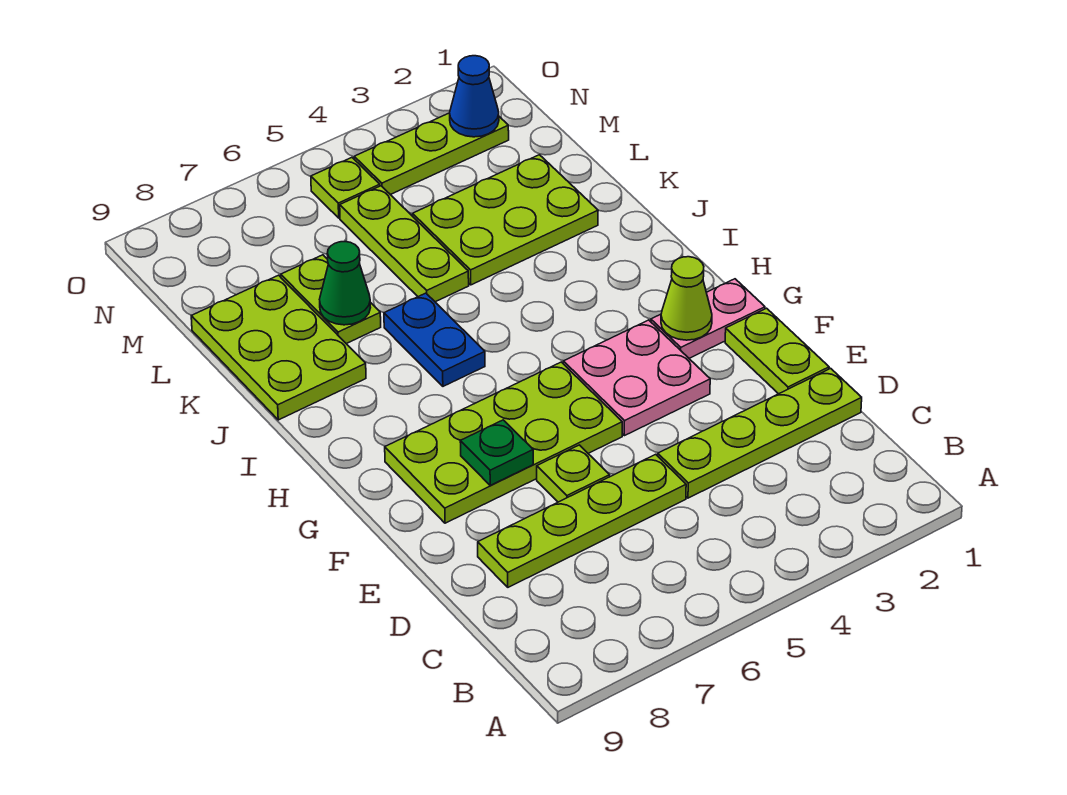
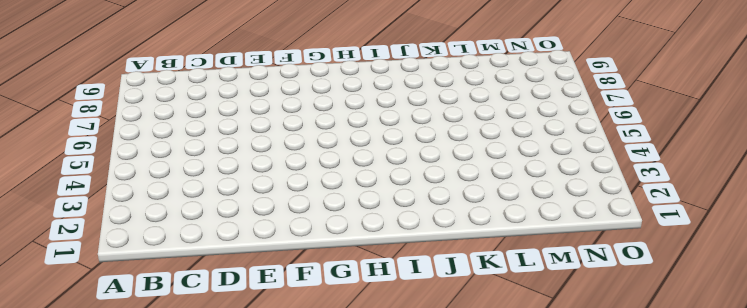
none -> lime plate D1:D4 level 1
none -> lime plate D5:D8 level 1
none -> lime plate E1:F1 level 1

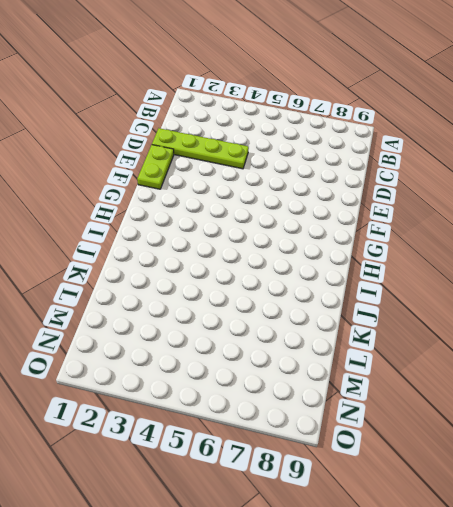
none -> lime plate D5:D8 level 1
none -> lime plate E6 level 1
none -> pink plate F3:G4 level 1

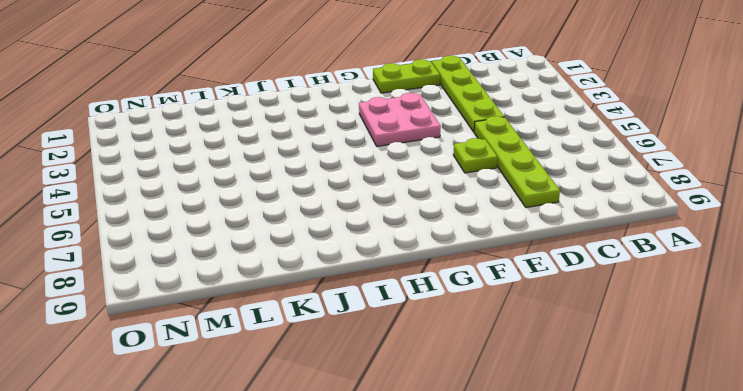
none -> lime plate F5:G8 level 1
none -> pink plate G1:G2 level 1
none -> blue plate I6:J6 level 1

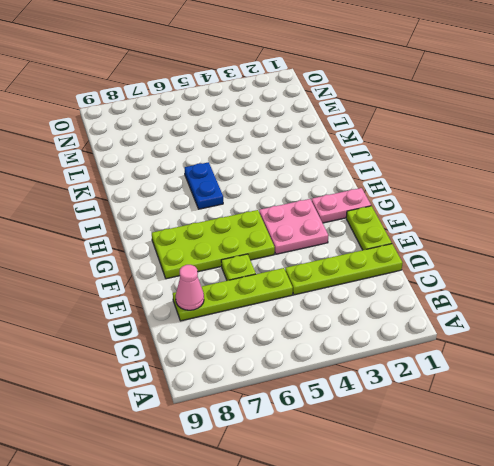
pink cone D8 level 2 -> none
none -> lime plate J8:L9 level 1
none -> lime plate K2:L4 level 1
none -> lime plate K5:M5 level 1

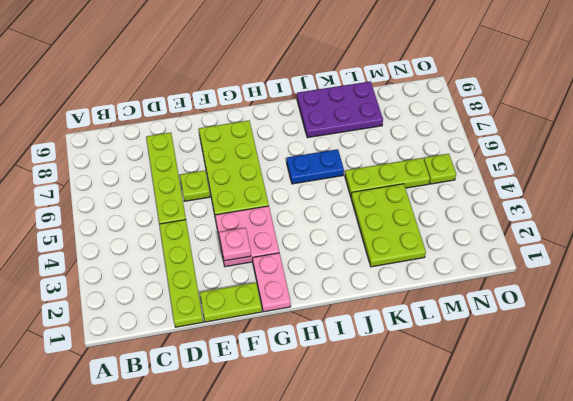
pink plate F3 level 2 -> none
purple plate J8:L9 level 1 -> lime plate J8:L9 level 1
none -> lime plate K7:L7 level 1
none -> lime plate N2:N4 level 1
none -> green plate F7 level 2

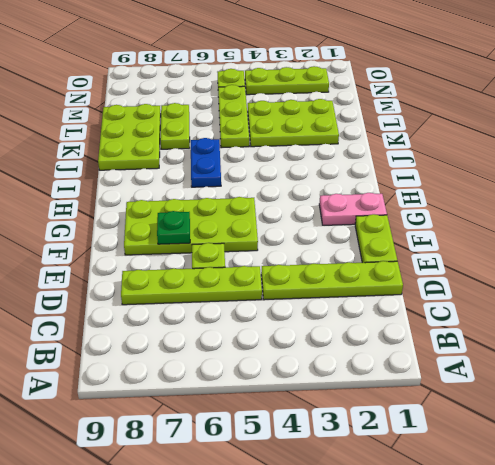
none -> pink plate F3:G4 level 1
none -> lime cone G2 level 2
none -> green cone K7 level 2

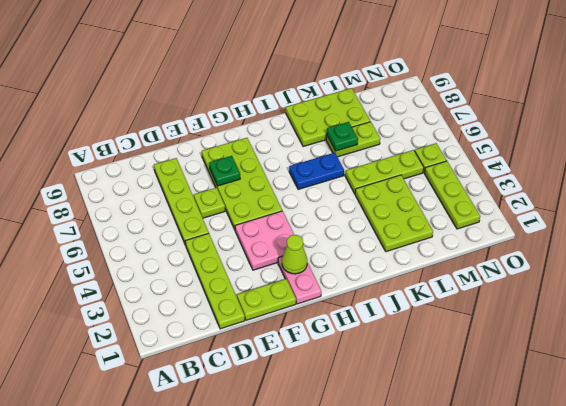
green plate K7 level 2 -> green cone K7 level 2
none -> blue cone N2 level 2

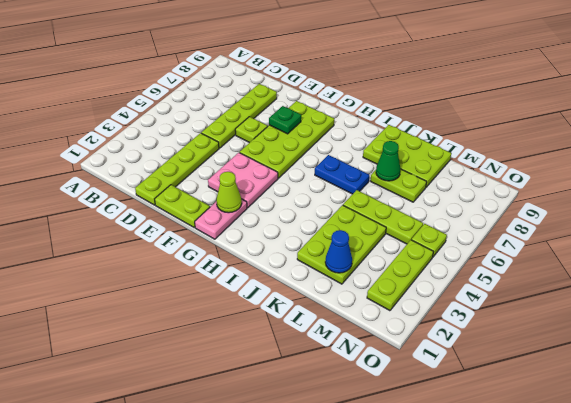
blue cone L2 level 2 -> blue cone N2 level 2

